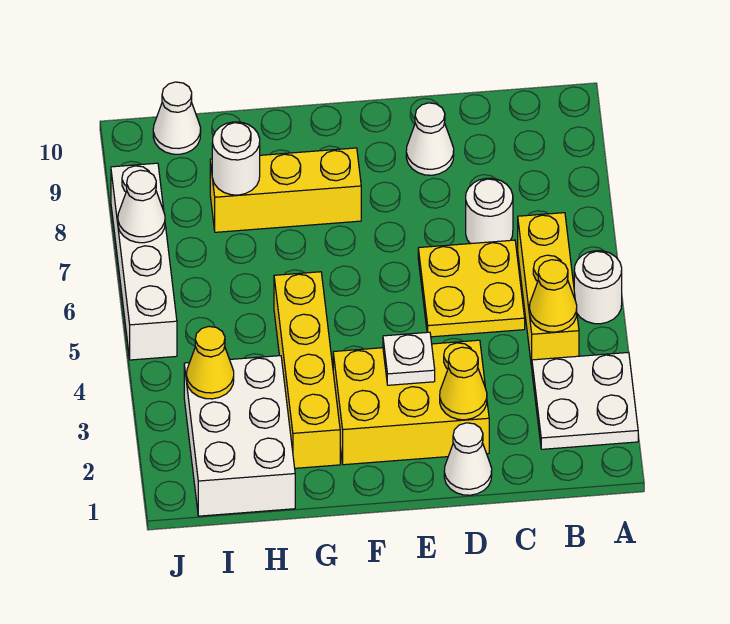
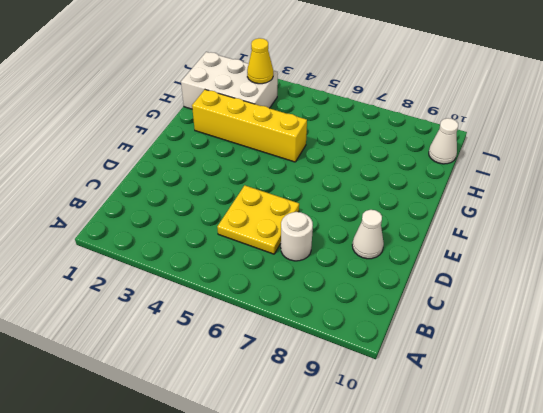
none -> white plate A2:B3 level 1
none -> white round brick A5 level 1
none -> yellow brick B4:B6 level 1

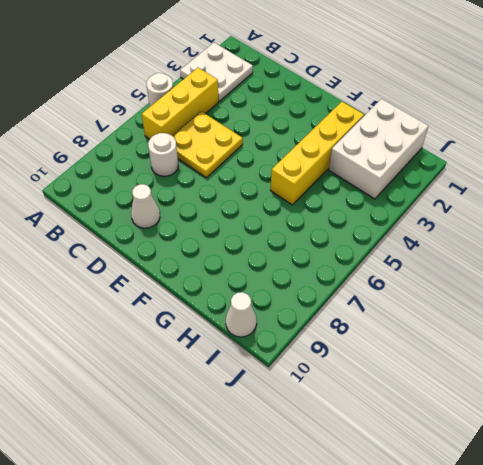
none -> white cone D1 level 1
none -> yellow brick D2:F3 level 1
none -> yellow brick F8:H8 level 1

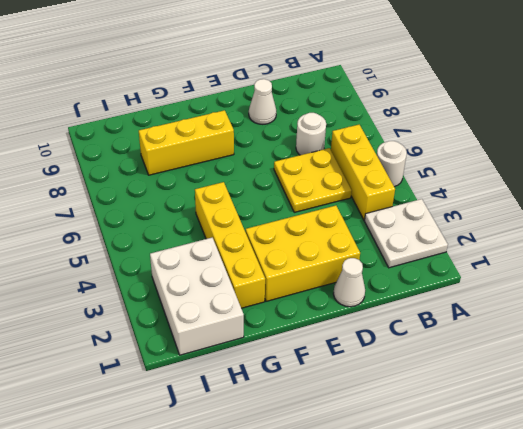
none -> white cone I10 level 1
none -> white brick J5:J8 level 1
none -> yellow cone B4 level 2

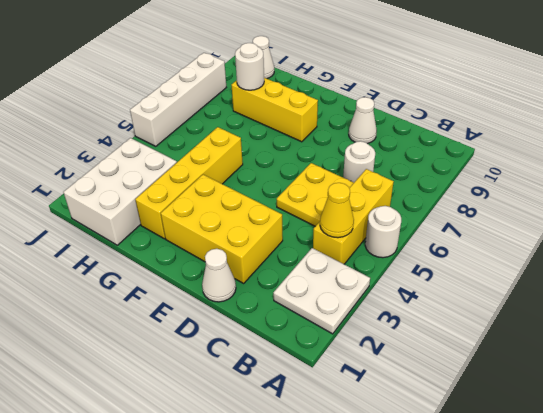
none -> yellow cone D2 level 2
none -> white plate E3 level 2
none -> yellow cone I3 level 2

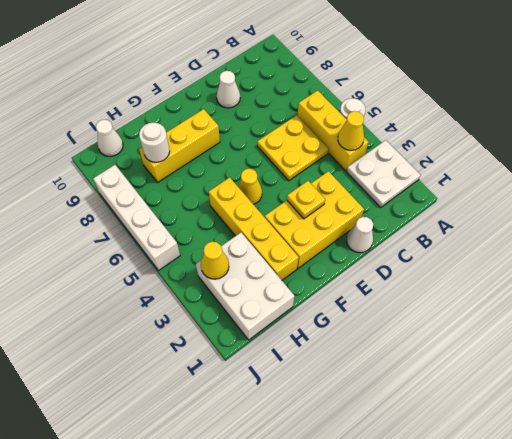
yellow plate E3 level 2 -> white plate E3 level 2
yellow cone F5 level 1 -> yellow cone D2 level 2
none -> white round brick C7 level 1
none -> white cone J7 level 2

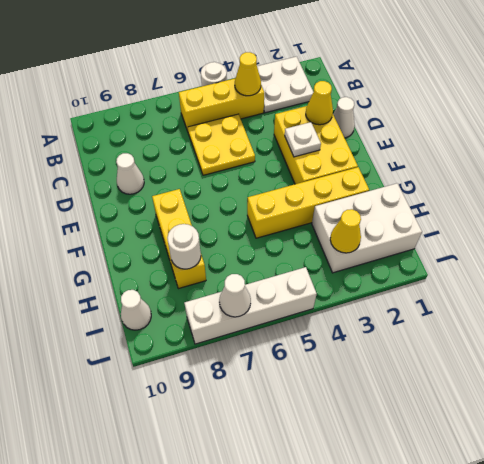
none -> white round brick C7 level 1

